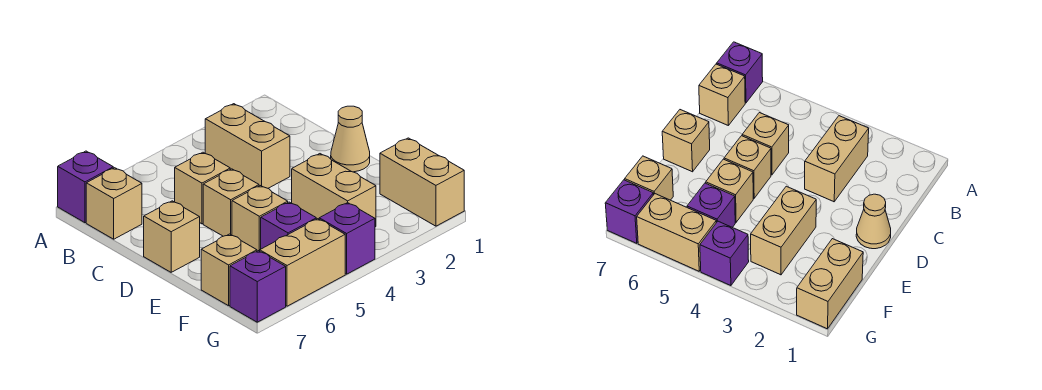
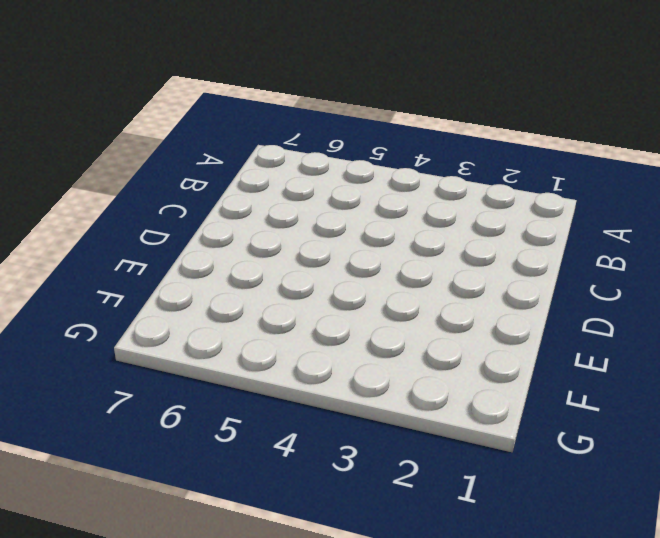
none -> purple brick A7 level 1
none -> tan brick B3:C3 level 1
none -> tan brick B7 level 1

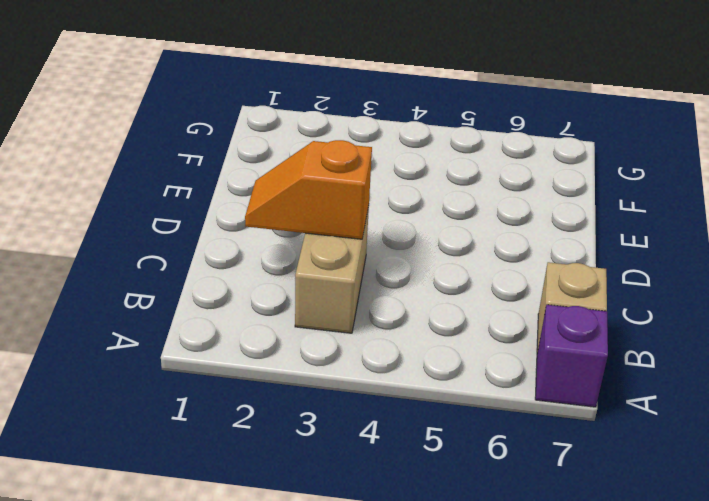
orange slope C2:C3 level 2 top 3 -> none
none -> tan brick C5 level 1
none -> tan cone D1 level 1
none -> tan brick D5 level 1

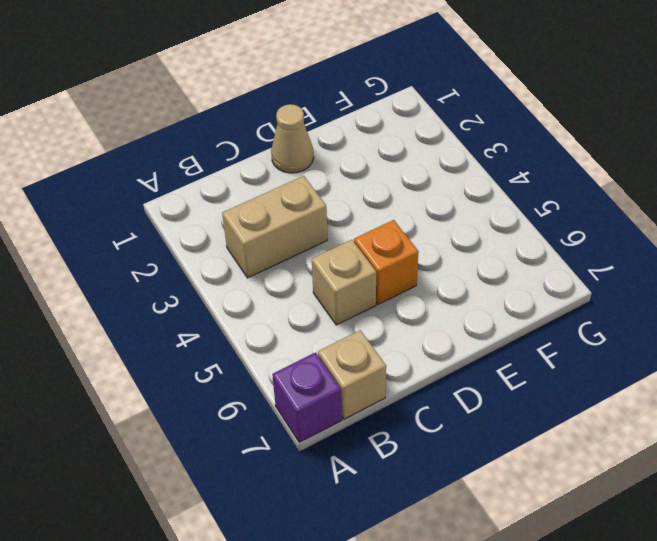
orange brick D5 level 1 -> tan brick D5 level 1
none -> tan brick D7 level 1
none -> tan brick E3:F3 level 1
none -> tan brick E5 level 1

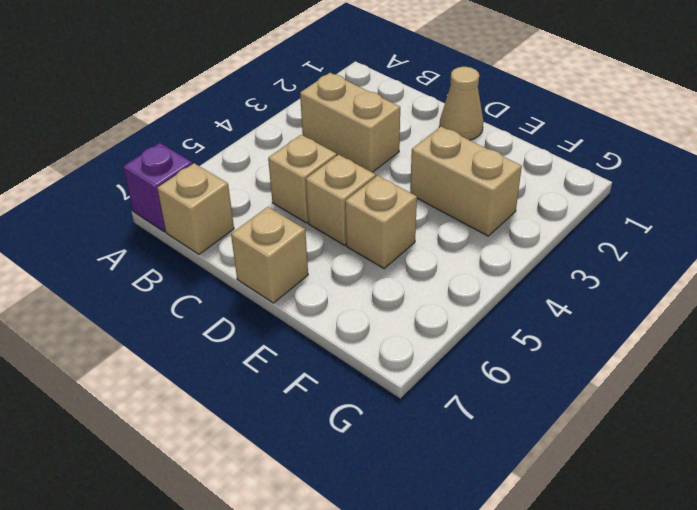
none -> tan brick F1:G1 level 1
none -> purple brick F5 level 1
none -> tan brick F7 level 1

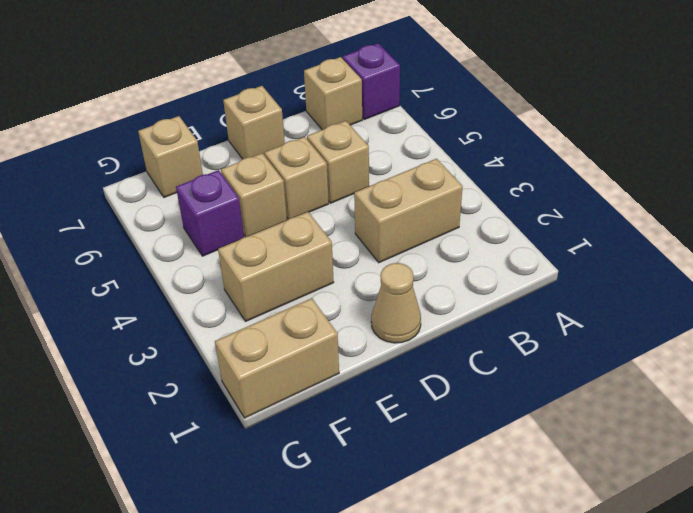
none -> purple brick G4 level 1
none -> tan brick G5:G6 level 1
none -> purple brick G7 level 1

